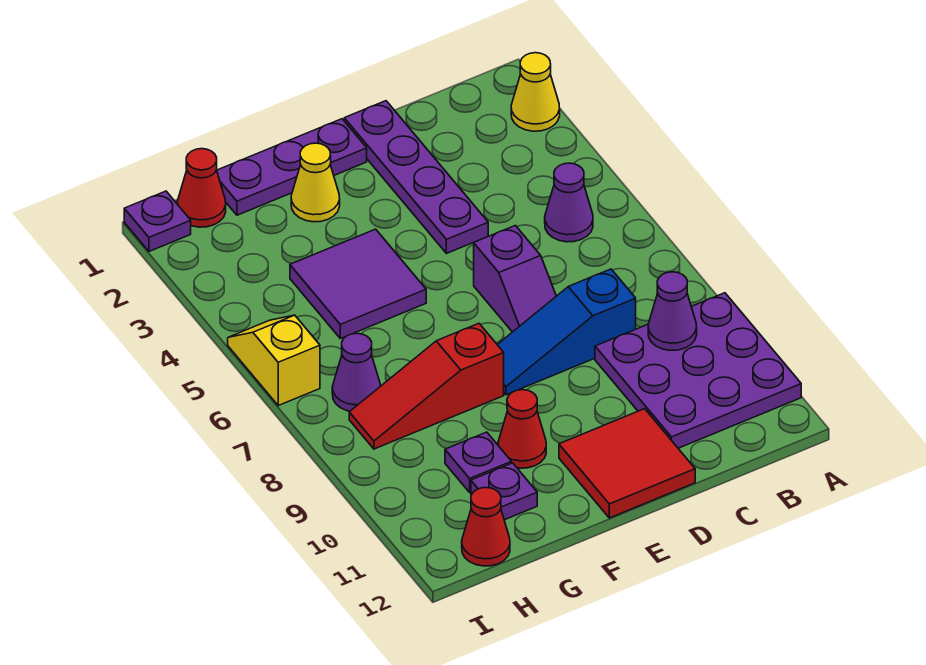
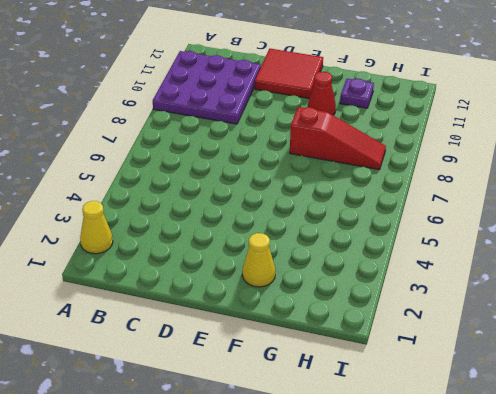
none -> purple cone B5 level 1
none -> blue slope C8:E8 level 1 top C
none -> purple plate D1:D4 level 1

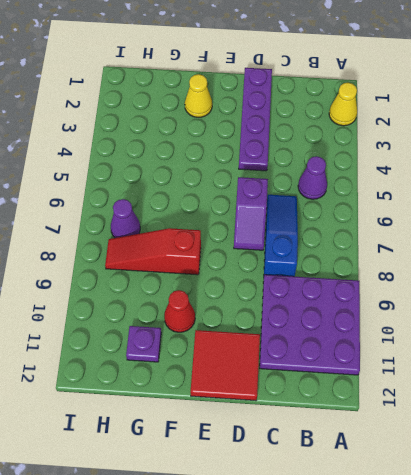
blue slope C6:C8 level 1 top 8 -> blue slope C8:E8 level 1 top C
none -> purple plate E1:G1 level 1
none -> purple tile F4:G5 level 1
none -> purple plate G10 level 1

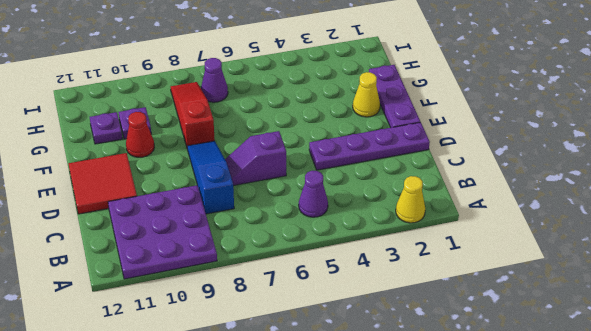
none -> purple tile F4:G5 level 1
none -> red cone H1 level 1
none -> red cone H12 level 1

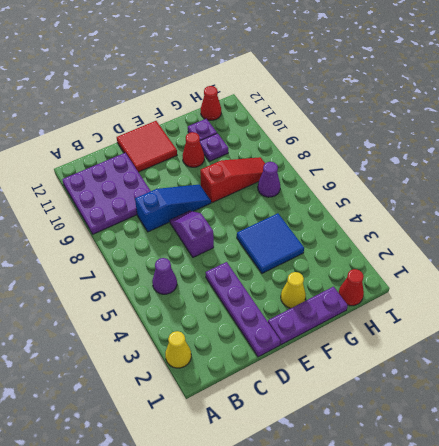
blue tile F4:G5 level 1 -> purple tile F4:G5 level 1
none -> purple plate I1 level 1
none -> yellow slope I5:I6 level 1 top 6
none -> purple cone B9 level 2

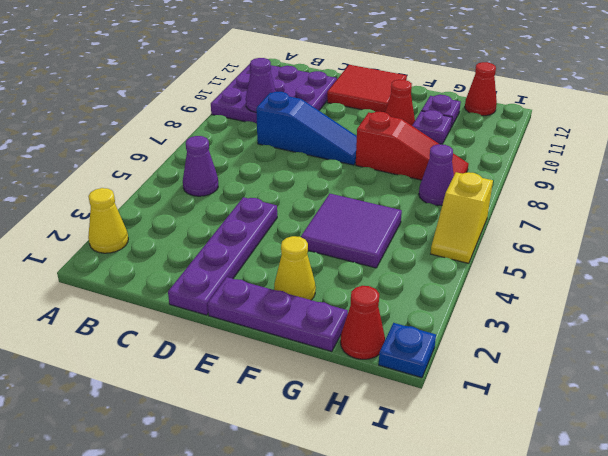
blue plate I1 level 1 -> purple plate I1 level 1
none -> purple slope D6:D7 level 1 top 6

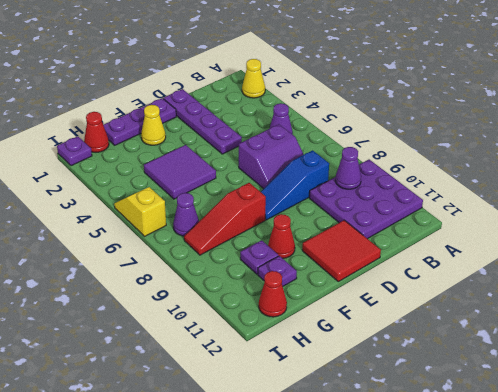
purple slope C6:D7 level 1 top 6 -> purple slope D6:D7 level 1 top 6

